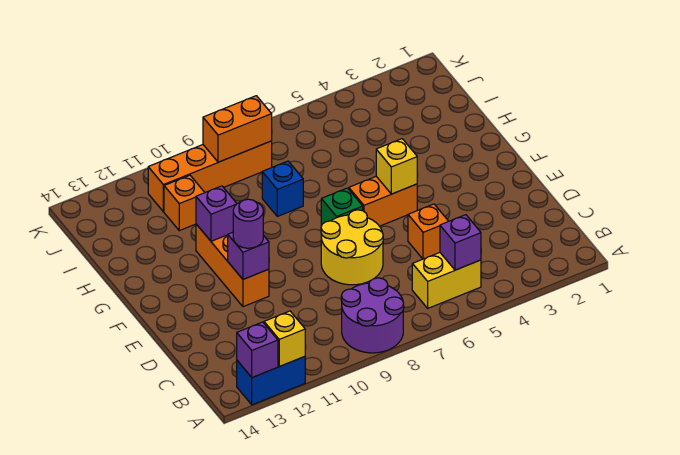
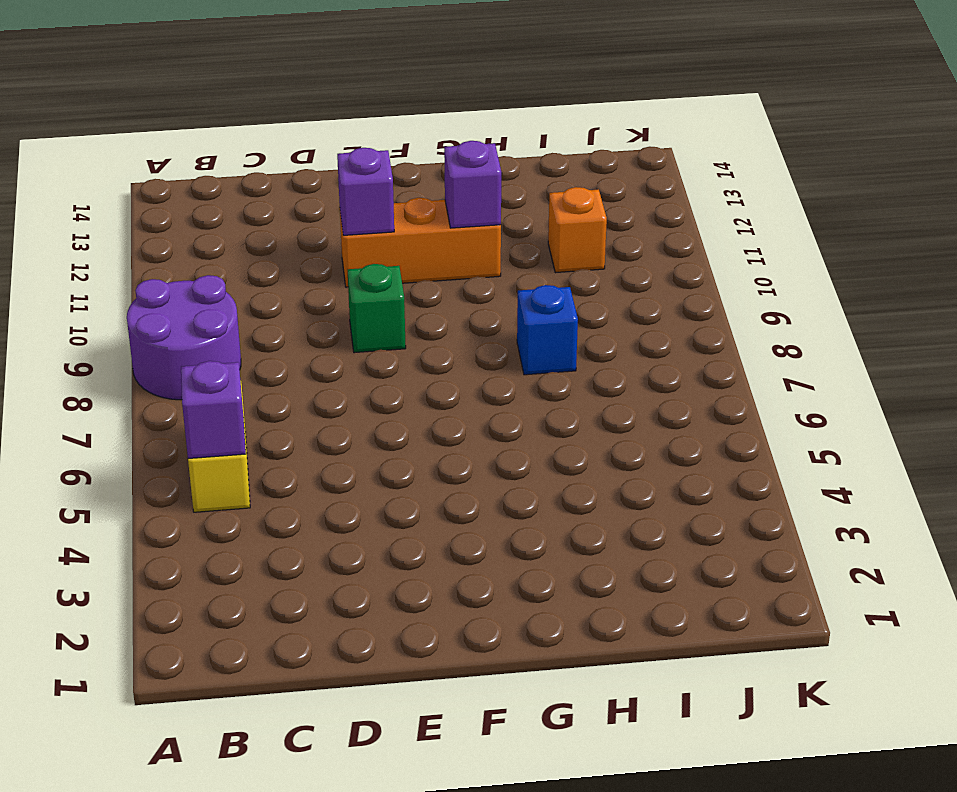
green brick E9 level 1 -> green brick F7 level 1
none -> blue brick A12:A13 level 1
none -> orange brick D5 level 1
none -> yellow round brick D7:E8 level 1

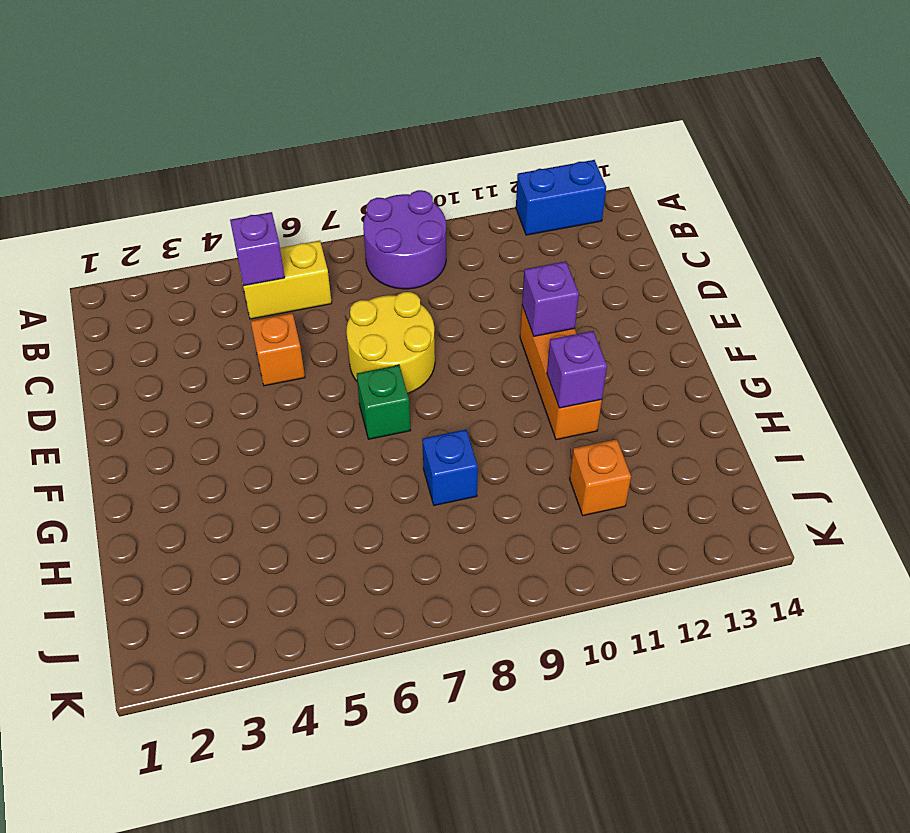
none -> orange brick F5:F6 level 1
none -> orange brick J8:J11 level 1
none -> yellow brick A12 level 2

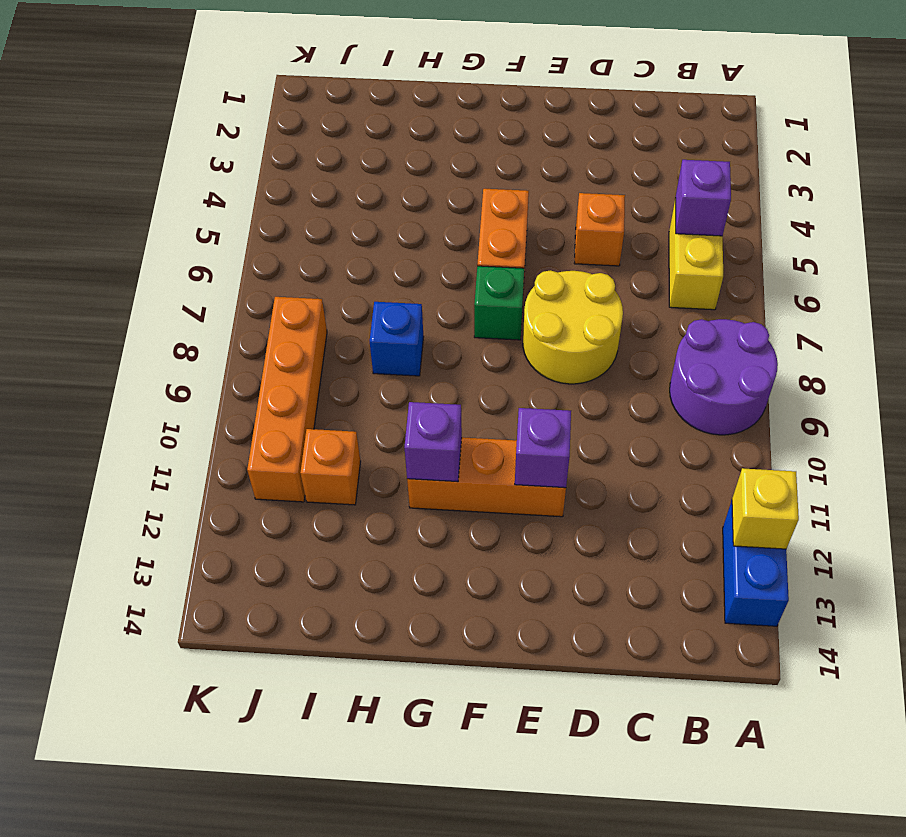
none -> purple brick A13 level 2
none -> yellow brick F5 level 2
none -> orange brick J8:J9 level 2

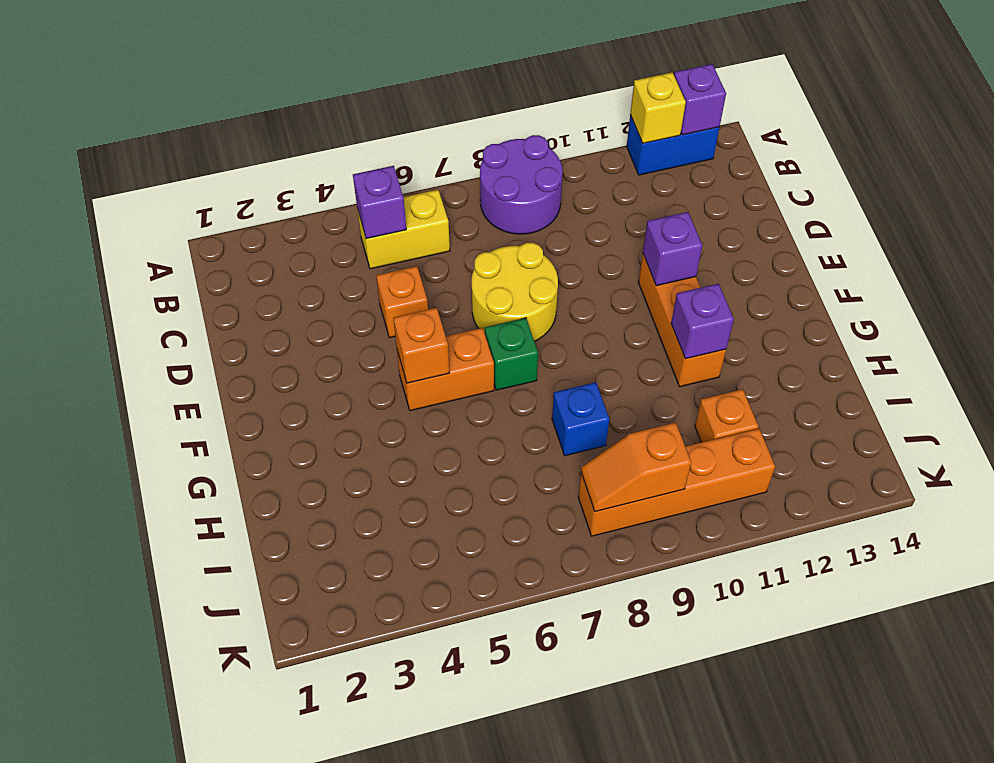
orange brick F5 level 2 -> yellow brick F5 level 2
orange slope J8:J9 level 2 top 9 -> orange brick J8:J9 level 2
none -> purple round brick E11 level 3

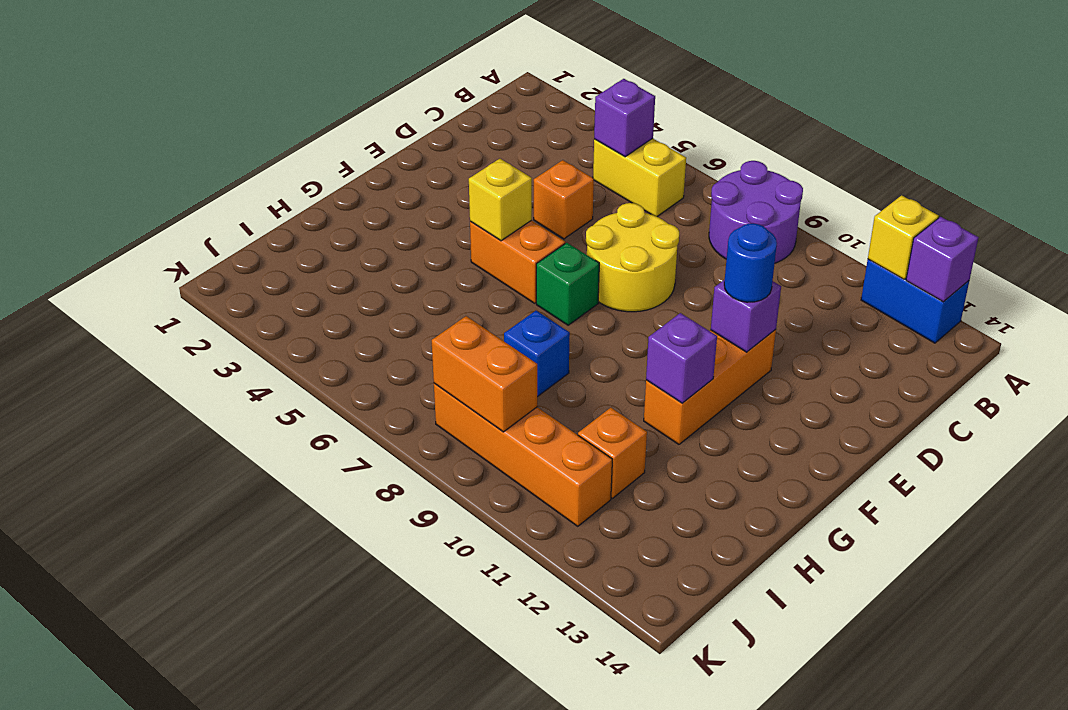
blue round brick E11 level 3 -> purple round brick E11 level 3

